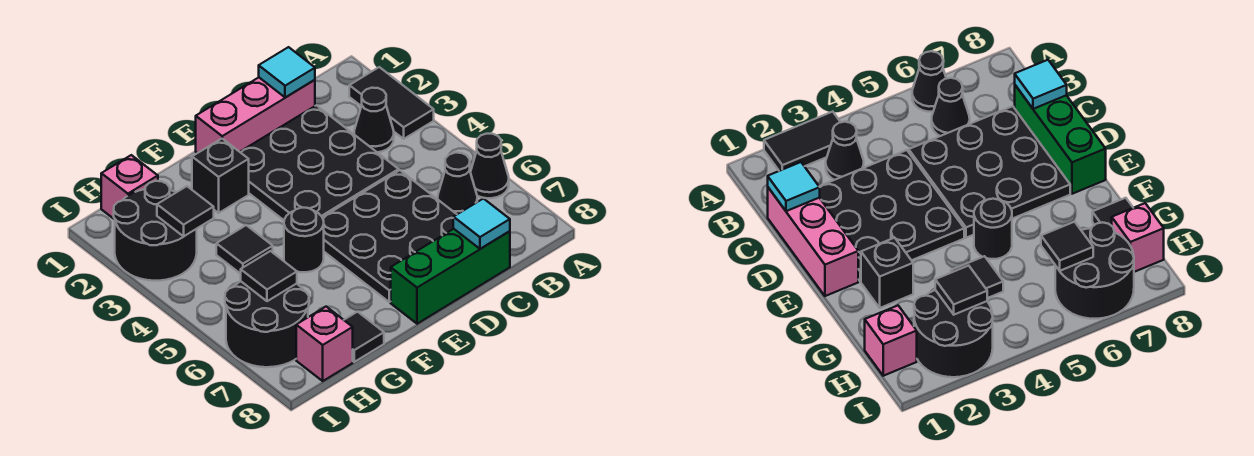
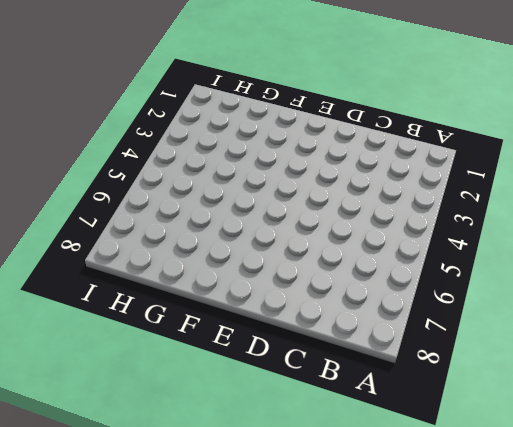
none -> black tile A2:A3 level 1
none -> black cone A6 level 1
none -> black cone B3 level 1

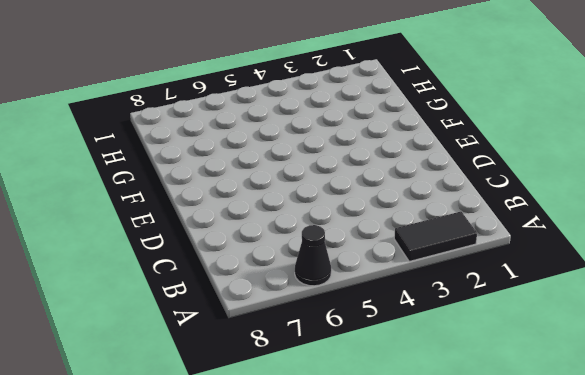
none -> black cone B3 level 1
none -> black cone B6 level 1
none -> pink brick C1:E1 level 1

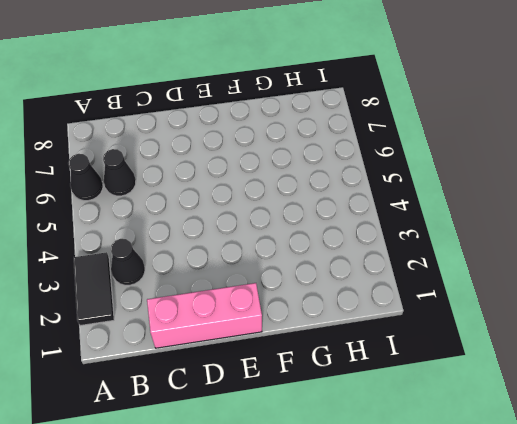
none -> black plate C2:E4 level 1
none -> black plate C5:E7 level 1
none -> green brick C8:E8 level 1

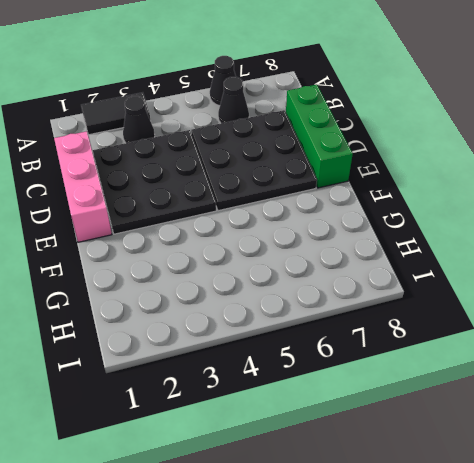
none -> black brick F2 level 1
none -> black round brick F5 level 1
none -> black tile G4 level 1

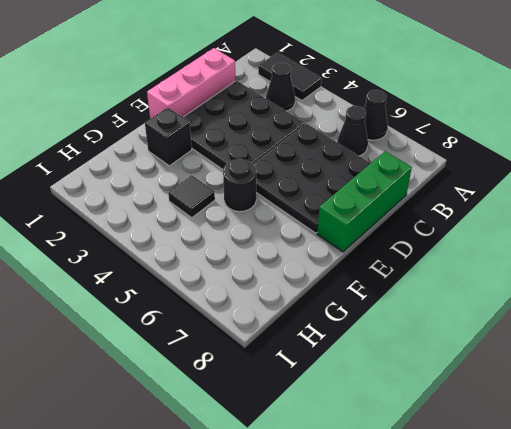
none -> black tile G8 level 1
none -> pink brick H1 level 1
none -> black round brick H2:I3 level 1

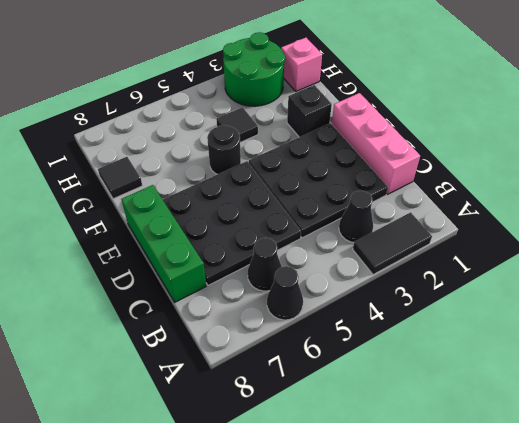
green round brick H2:I3 level 1 -> black round brick H2:I3 level 1
none -> black round brick H6:I7 level 1
none -> pink brick H8 level 1
none -> cyan tile C1 level 2

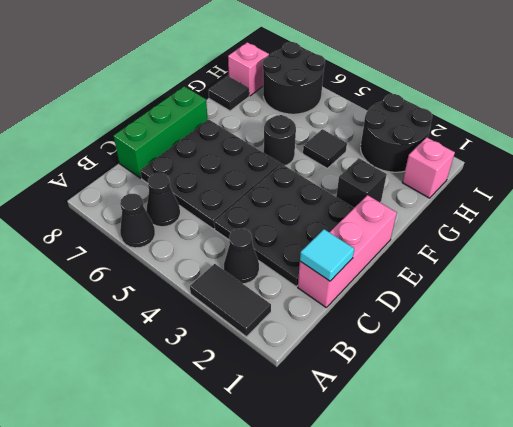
none -> cyan tile C8 level 2
none -> black tile H3 level 2
none -> black tile H6 level 2

